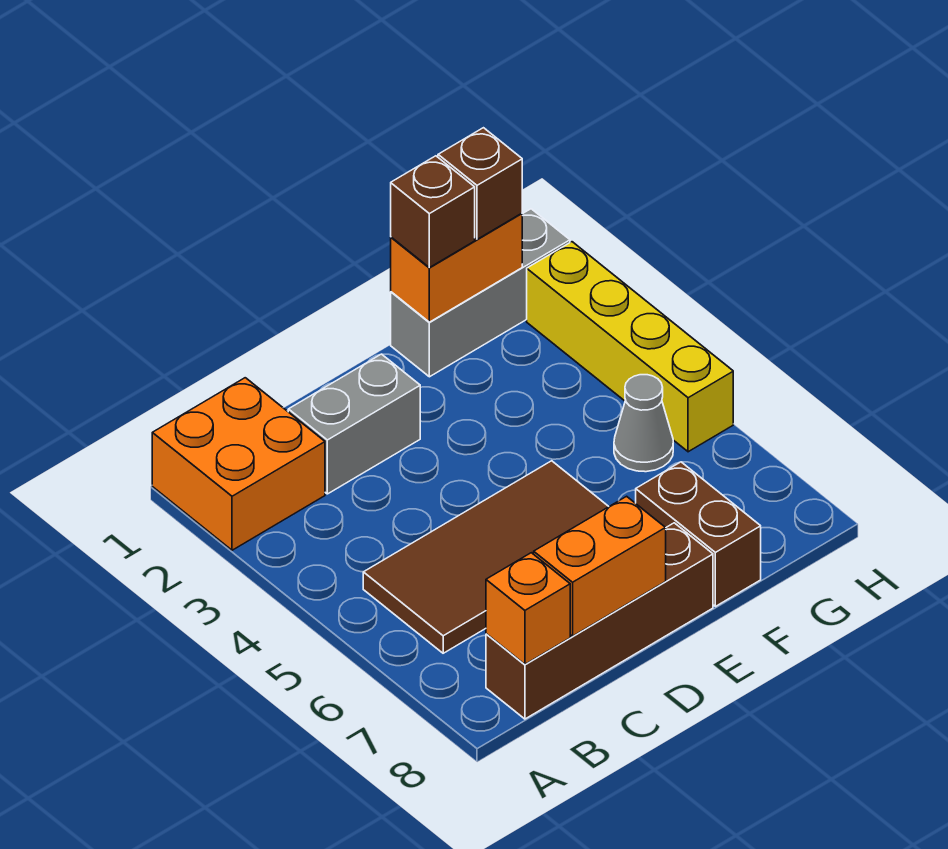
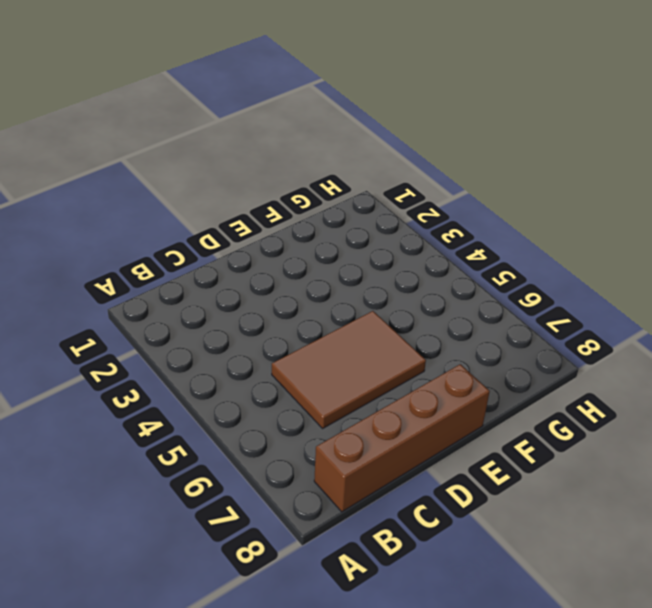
brown tile C5:E6 level 1 -> brown tile B5:E6 level 1
none -> orange brick A1:B2 level 1
none -> grey brick C2:D2 level 1
none -> grey brick F1:H1 level 1

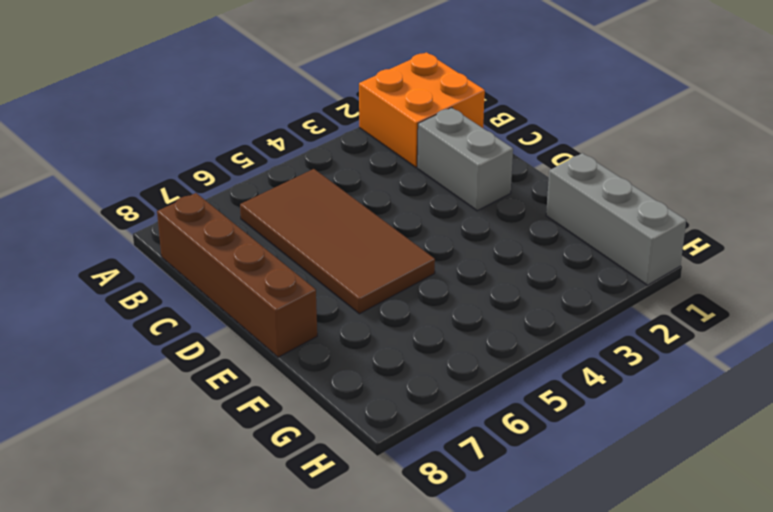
none -> brown brick F7:F8 level 1
none -> grey cone G5 level 1
none -> yellow brick H2:H5 level 1

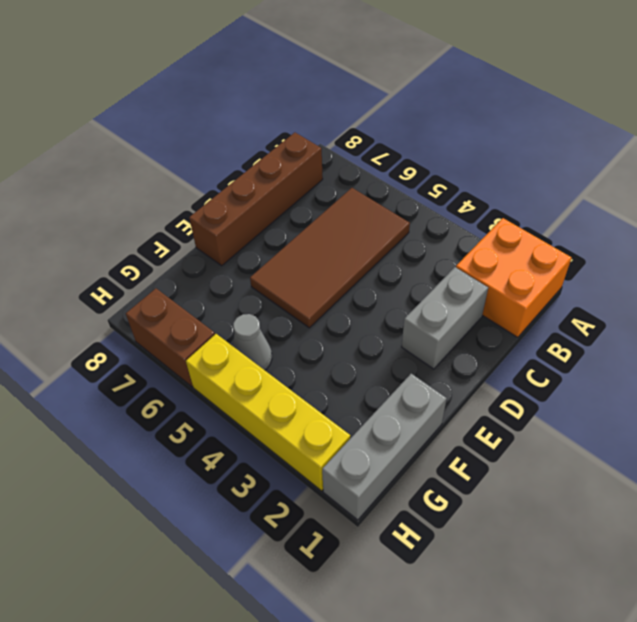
brown brick H6:H7 level 1 -> brown brick F7:F8 level 1
none -> orange brick B8 level 2
none -> orange brick C8:D8 level 2
none -> orange brick F1:G1 level 2

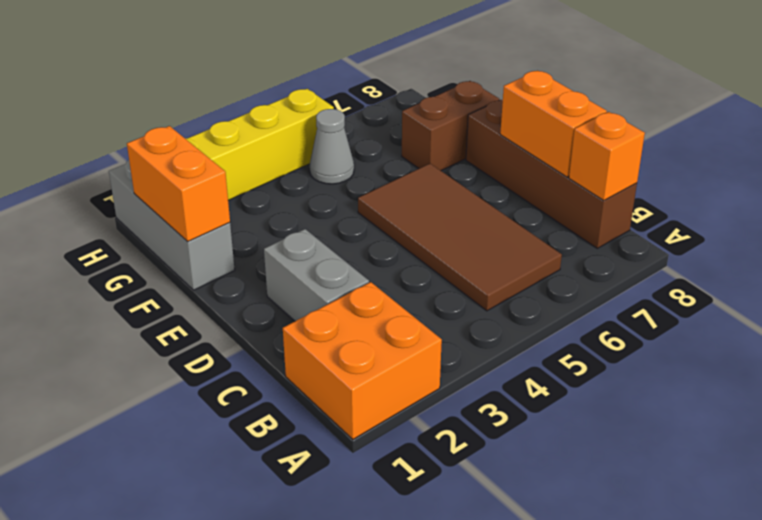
none -> brown brick F1 level 3
none -> brown brick G1 level 3

